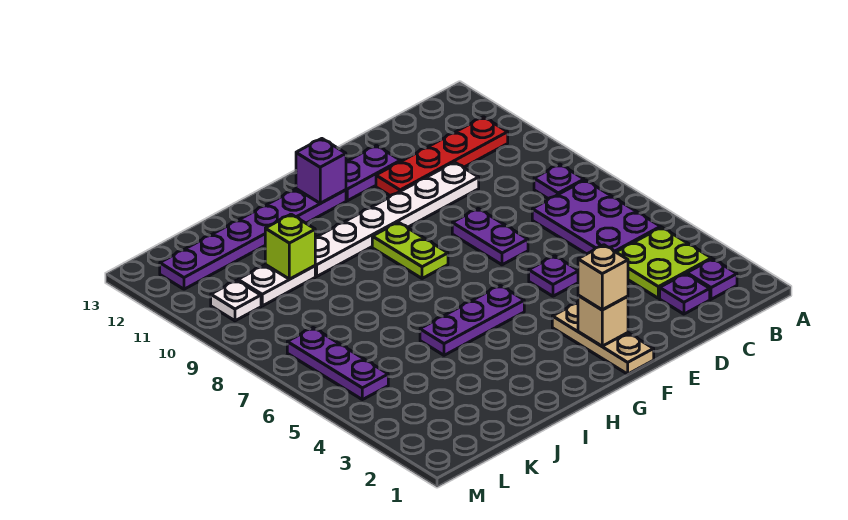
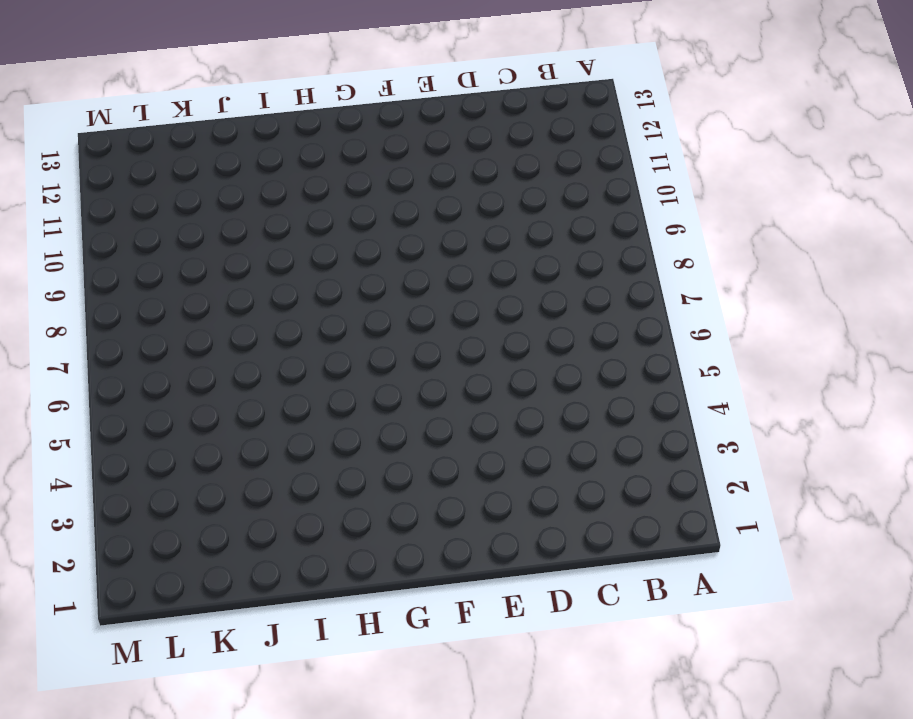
none -> purple plate B2 level 1
none -> lime plate B3:C4 level 1
none -> purple plate B5:C7 level 1

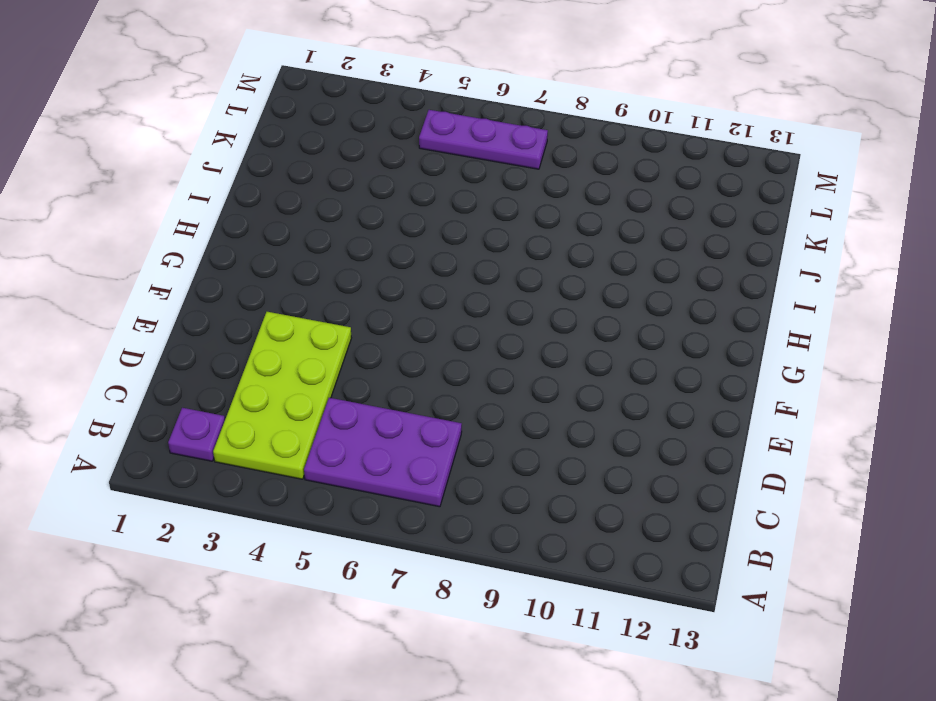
lime plate B3:E4 level 1 -> lime plate B3:C4 level 1
none -> purple plate B8 level 1
none -> red plate B11:E11 level 1
none -> purple plate C2 level 1

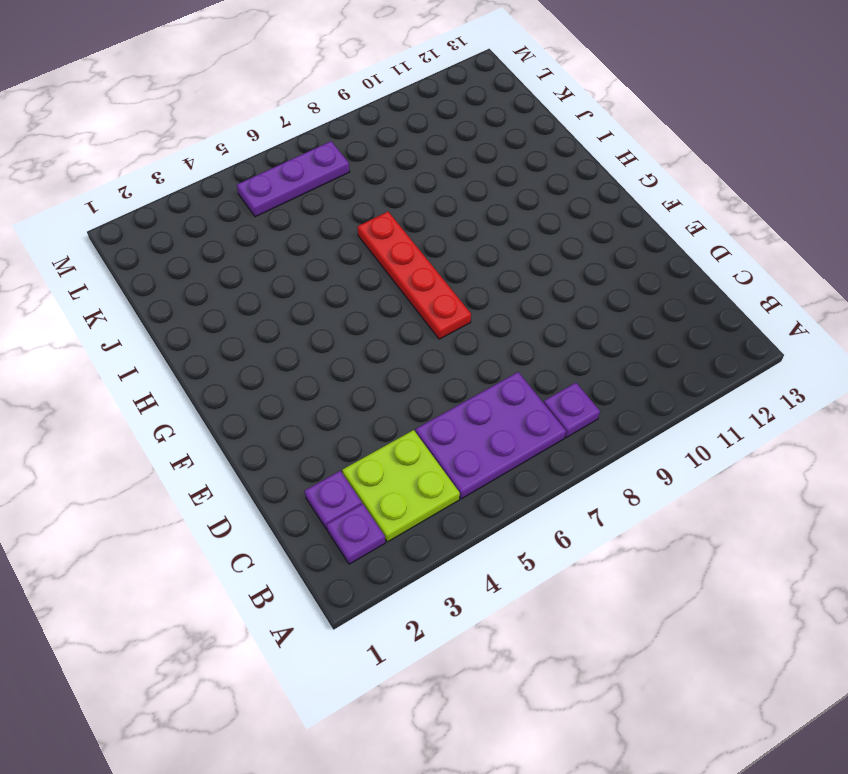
red plate F7:I7 level 1 -> red plate B11:E11 level 1
none -> white plate D10:I10 level 1
none -> purple plate E5 level 1
none -> purple plate E7:E8 level 1

